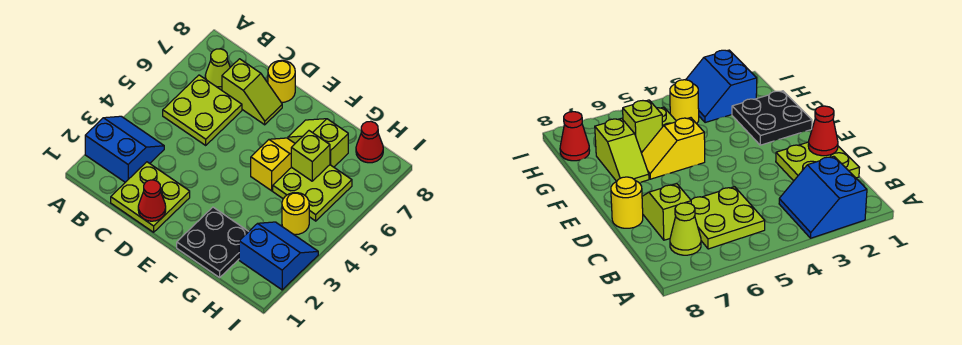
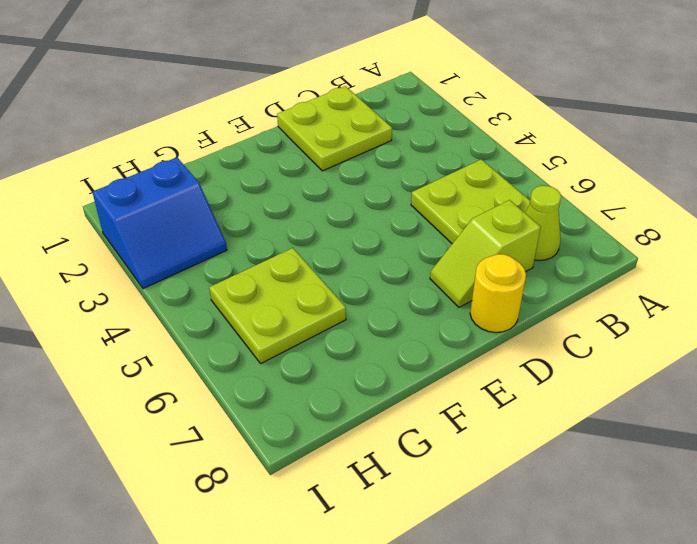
none -> blue slope A2:B3 level 1 top 2
none -> black plate F1:G2 level 1
none -> yellow slope F5:F6 level 1 top 5

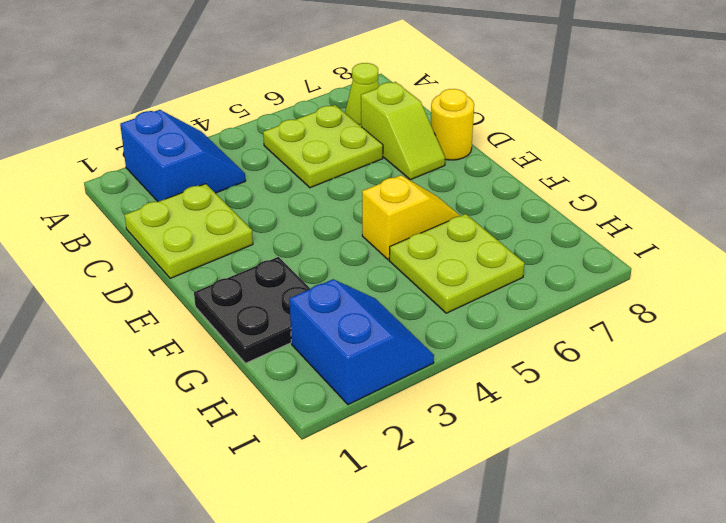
none -> lime slope F7:G7 level 1 top G
none -> yellow round brick H4 level 1
none -> red cone H8 level 1

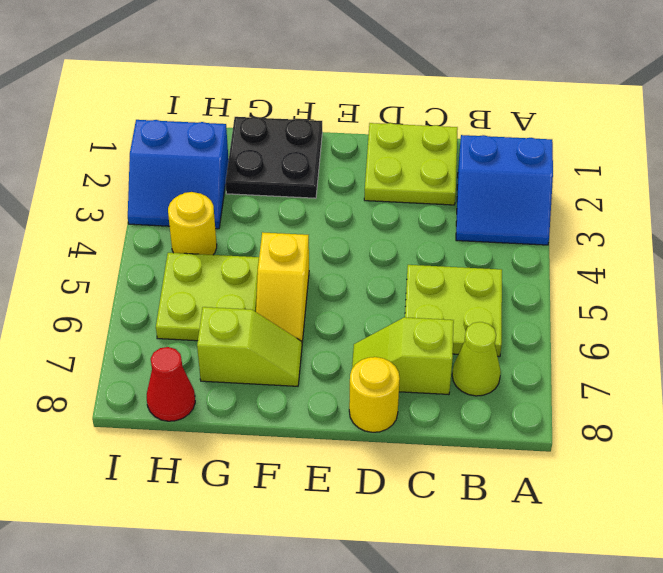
none -> red cone D1 level 2
none -> lime brick G6 level 2

